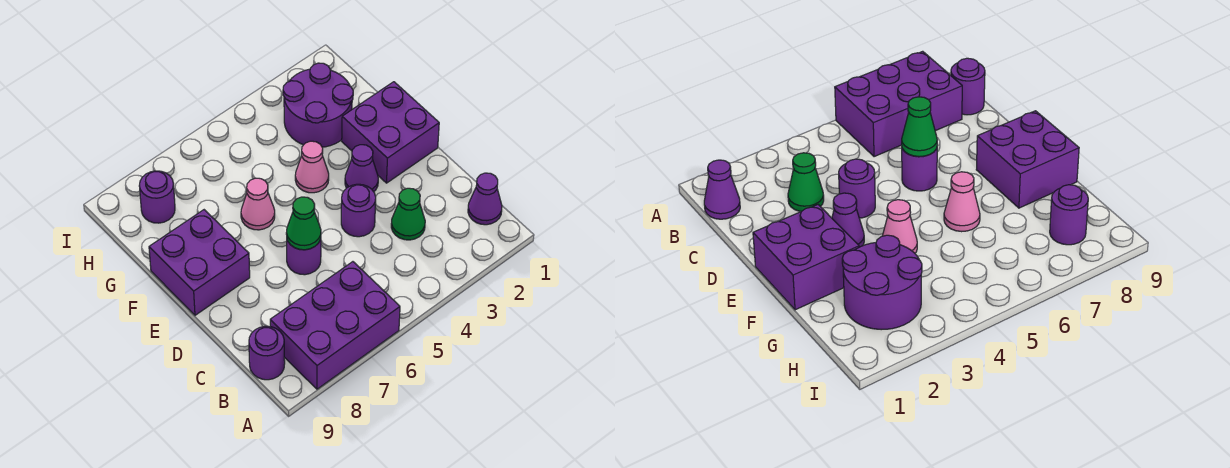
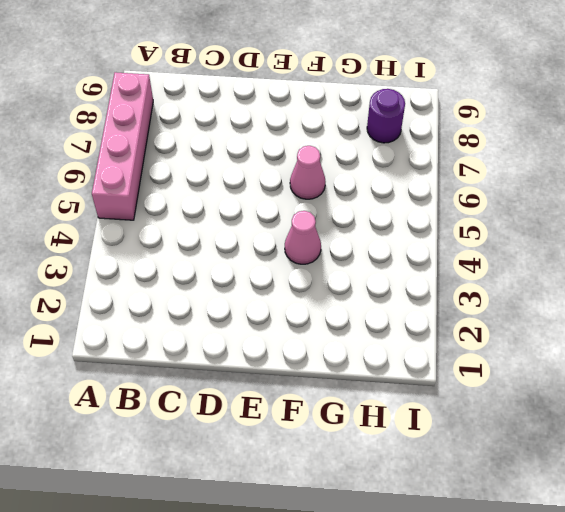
pink brick A5:A8 level 1 -> purple brick A6:B8 level 1
none -> purple cone B1 level 1
none -> purple round brick B9 level 1
none -> green cone C3 level 1

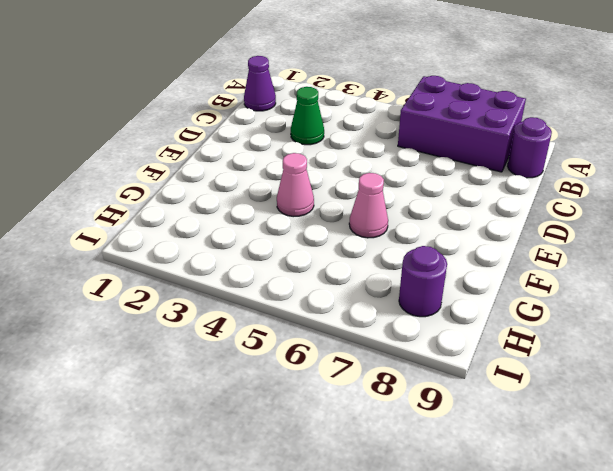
none -> purple round brick D4 level 1
none -> purple round brick D6 level 1
none -> purple brick E1:F2 level 1

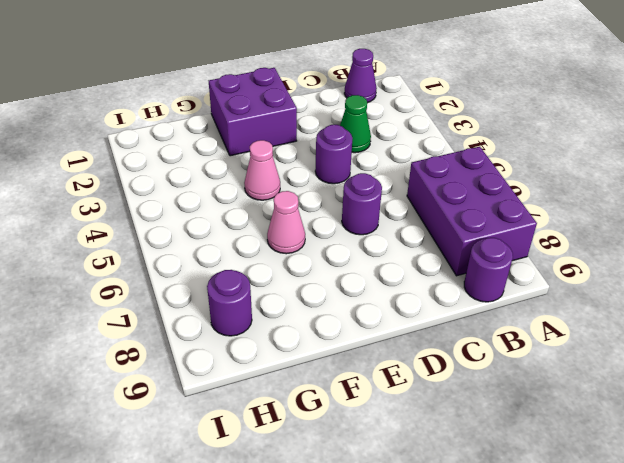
none -> purple cone E3 level 1
none -> purple brick E8:F9 level 1
none -> purple round brick G2:H3 level 1

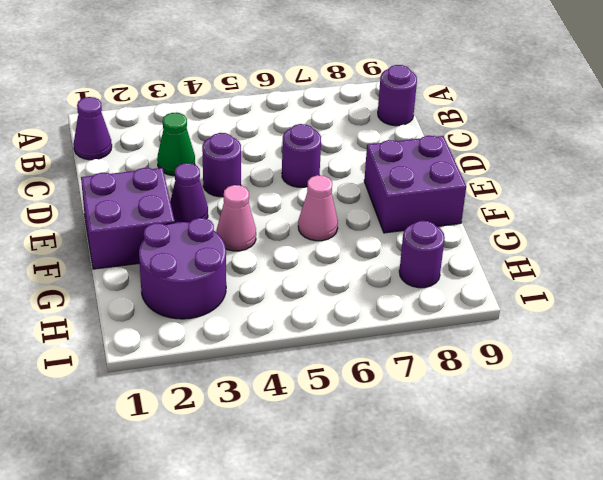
none -> purple brick A6:B8 level 1
none -> green cone D6 level 2

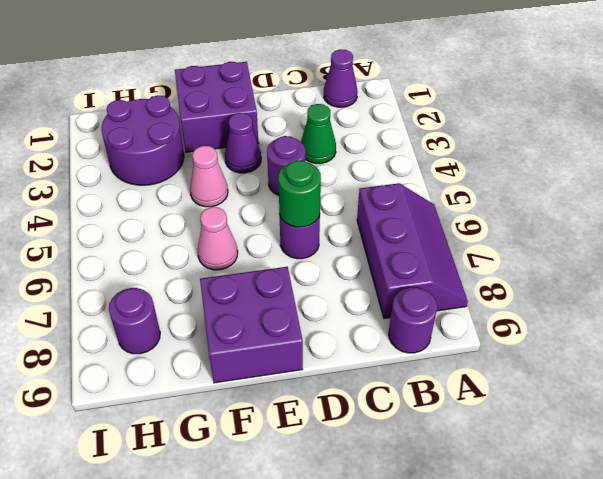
purple slope A6:B8 level 1 top B -> purple brick A6:B8 level 1
green round brick D6 level 2 -> green cone D6 level 2

